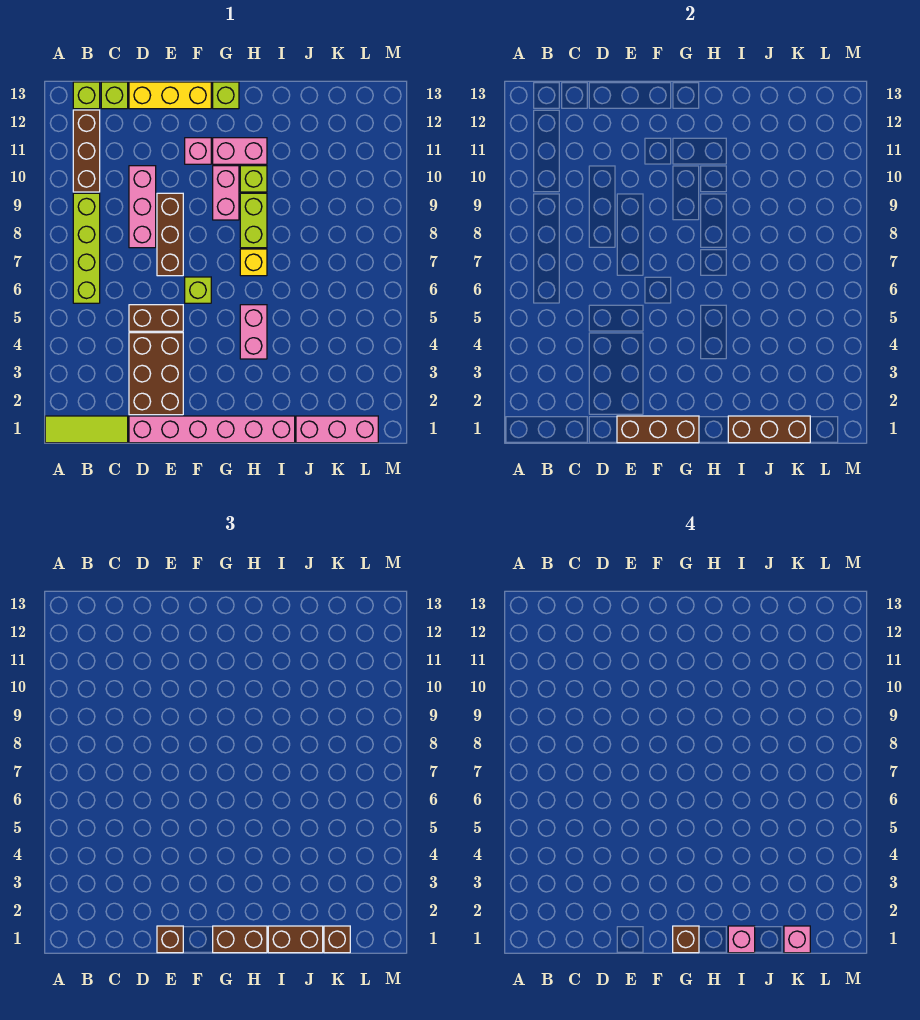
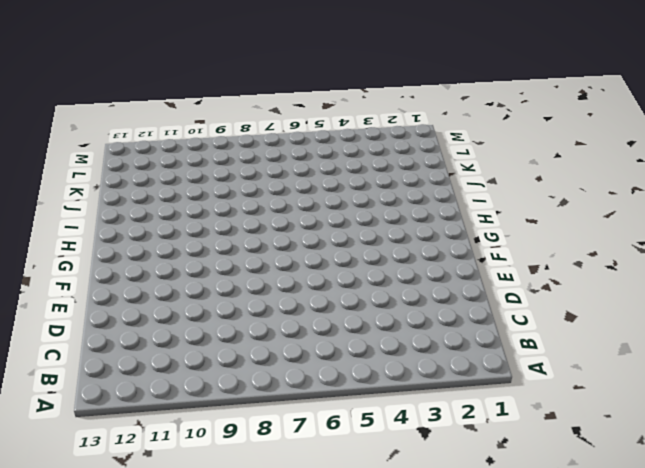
none -> lime tile A1:C1 level 1
none -> lime brick B6:B9 level 1
none -> brown brick B10:B12 level 1
none -> lime brick B13 level 1

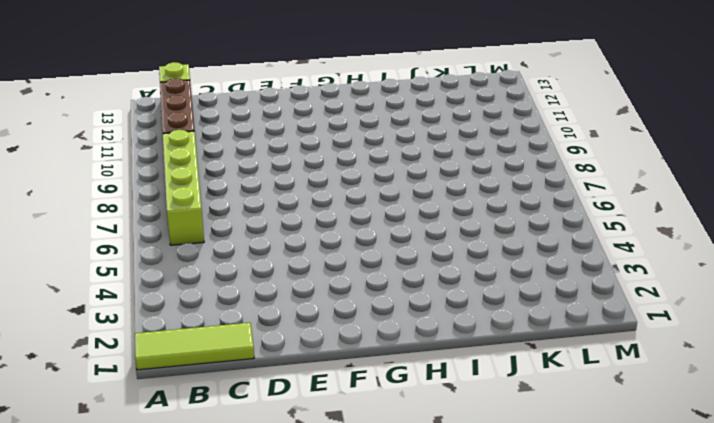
none -> lime brick C13 level 1
none -> pink brick D1:I1 level 1
none -> brown brick D2:E4 level 1
none -> brown brick D5:E5 level 1

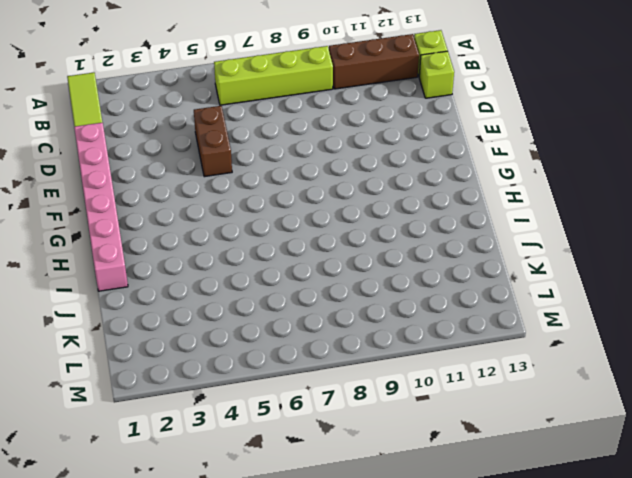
none -> brown brick D2:E4 level 1
none -> pink brick D8:D10 level 1
none -> yellow brick D13:F13 level 1
none -> brown brick E7:E9 level 1

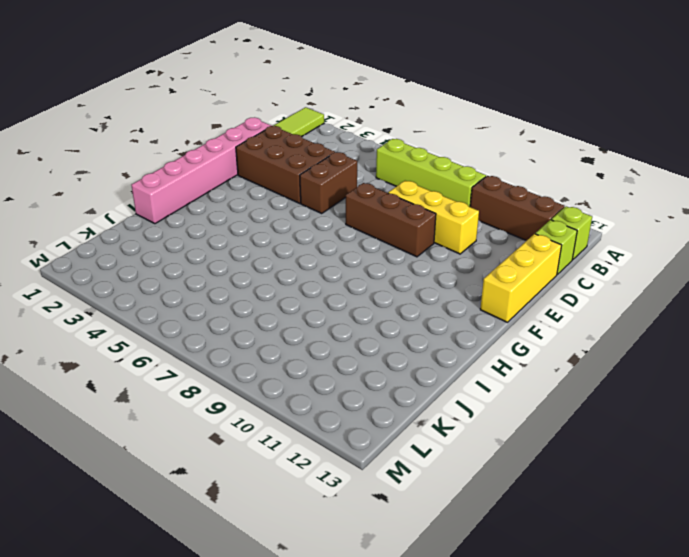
yellow brick D8:D10 level 1 -> pink brick D8:D10 level 1
none -> lime brick F6 level 1
none -> pink brick F11 level 1
none -> pink brick G9:G10 level 1
none -> pink brick G11:H11 level 1

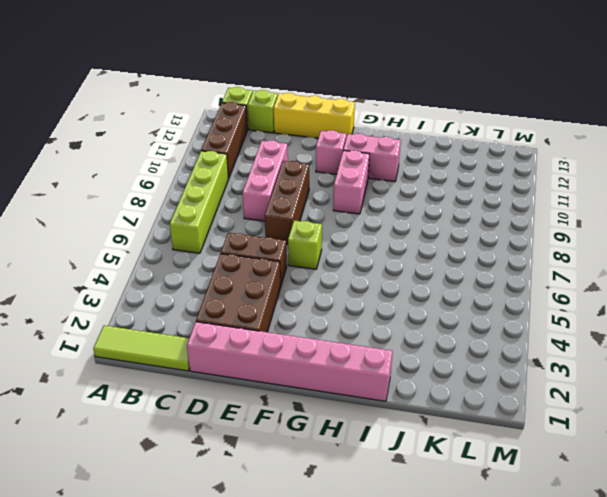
none -> lime brick G13 level 1
none -> pink brick H4:H5 level 1
none -> yellow brick H7 level 1
none -> lime brick H8:H9 level 1

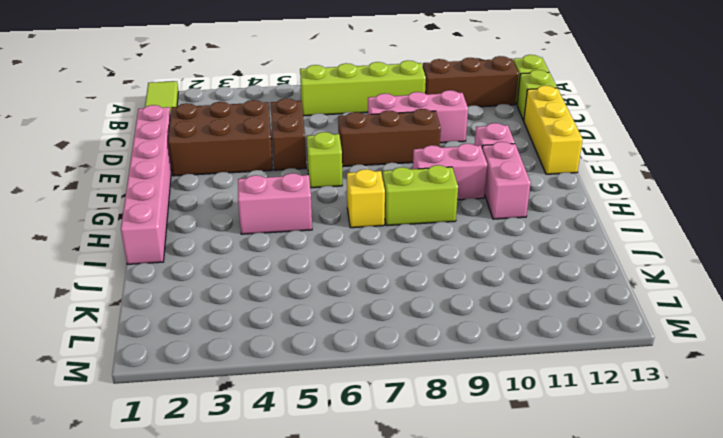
none -> lime brick G13 level 1
none -> lime brick H10 level 1
none -> pink brick J1:L1 level 1
none -> brown brick E1:G1 level 2

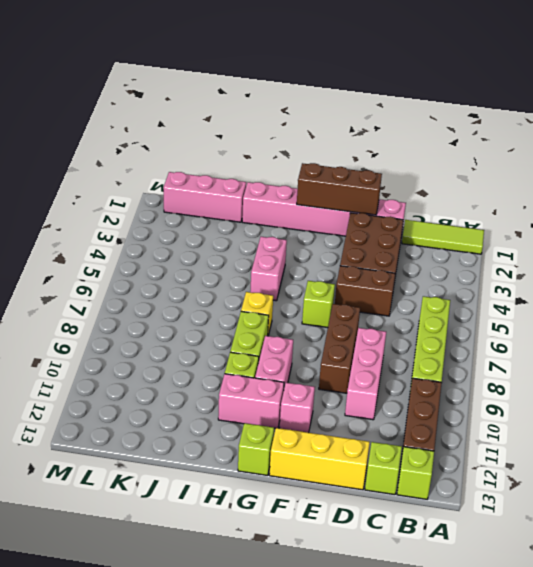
none -> brown brick I1:K1 level 2
none -> brown brick E1 level 3
none -> brown brick G1:H1 level 3
none -> brown brick I1:J1 level 3

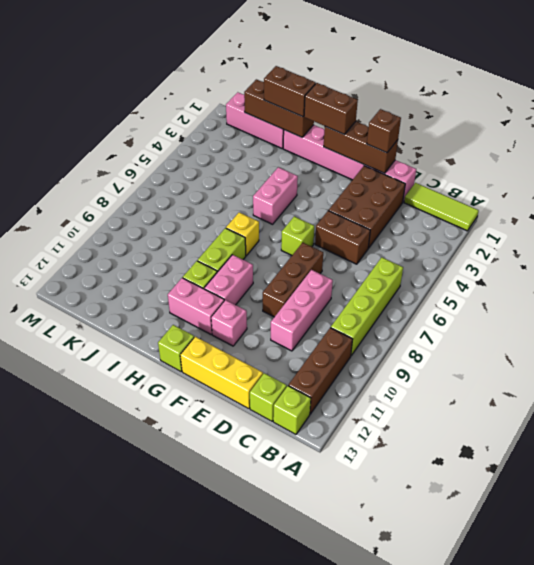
none -> brown brick K1 level 3
none -> brown brick G1 level 4
none -> pink brick I1 level 4
none -> pink brick K1 level 4

